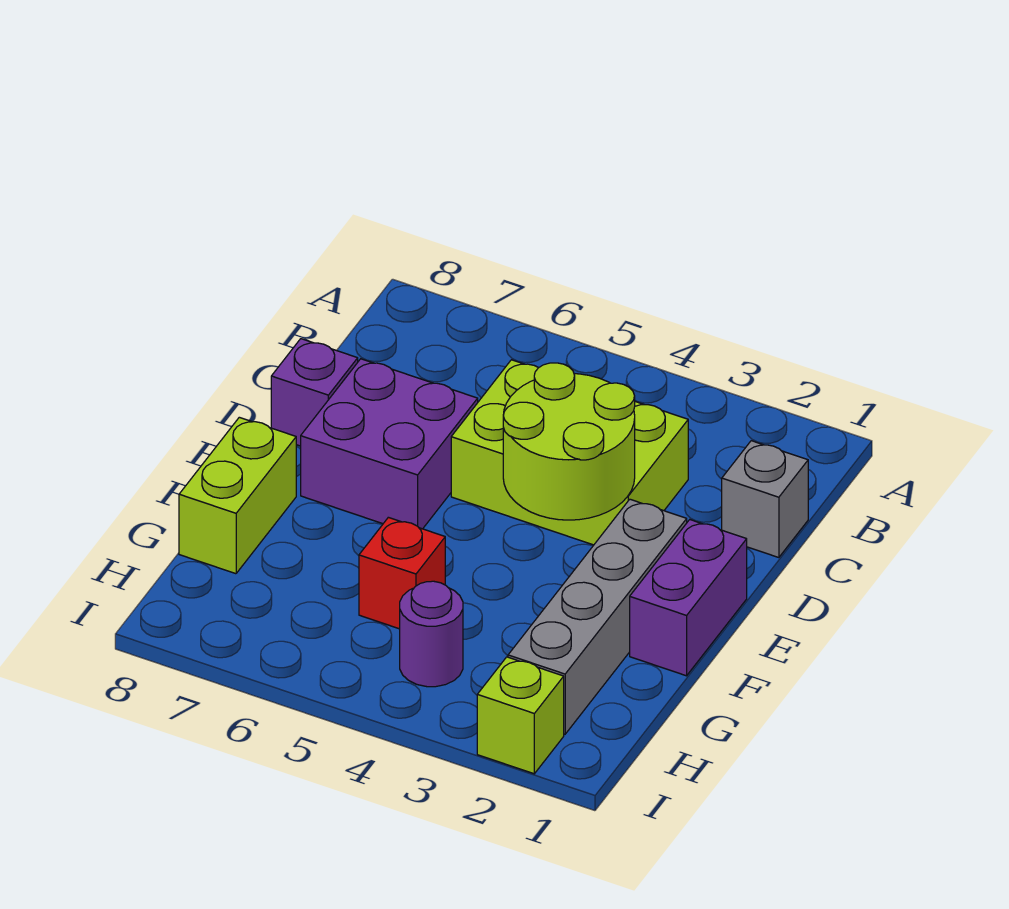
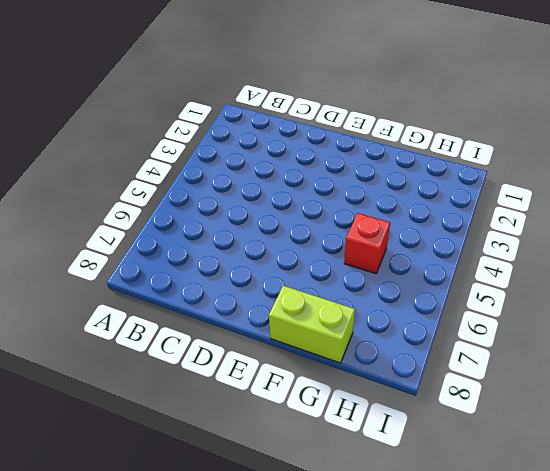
none -> grey brick C1 level 1
none -> lime brick C3:D5 level 1

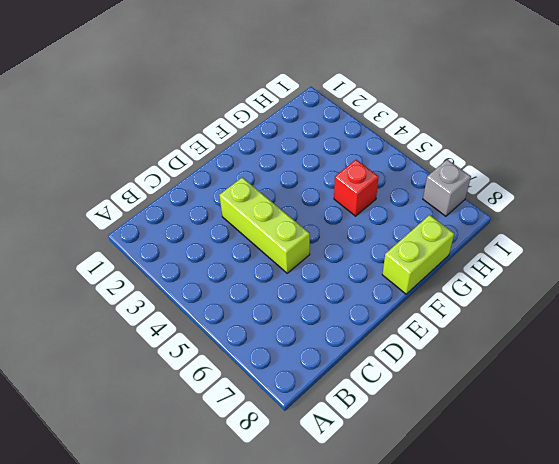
lime brick D3:D5 level 1 -> lime brick C3:D5 level 1
grey brick I7 level 1 -> grey brick C1 level 1
none -> purple brick D6:E7 level 1
none -> purple brick D8 level 1

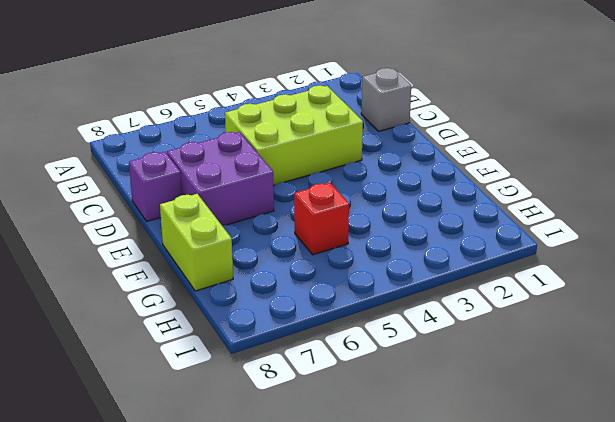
none -> purple brick E1:F1 level 1
none -> grey brick E2:H2 level 1

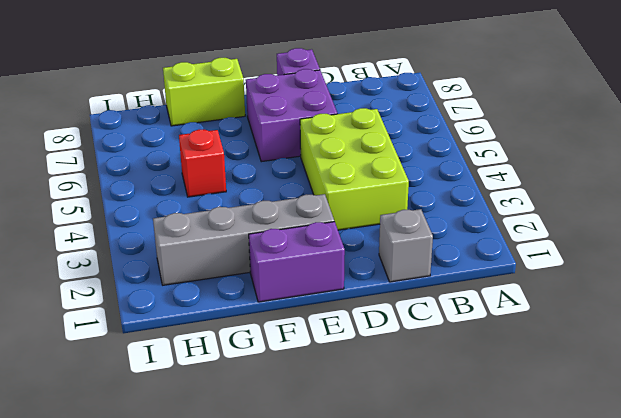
none -> purple round brick H4 level 1
none -> lime brick I2 level 1

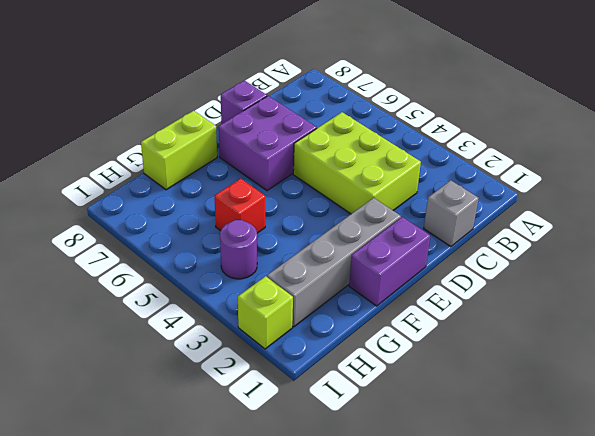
none -> lime round brick D3:E4 level 2

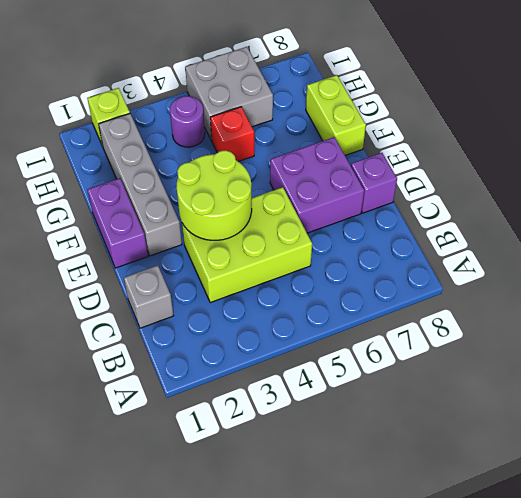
grey brick H5:I6 level 1 -> none

